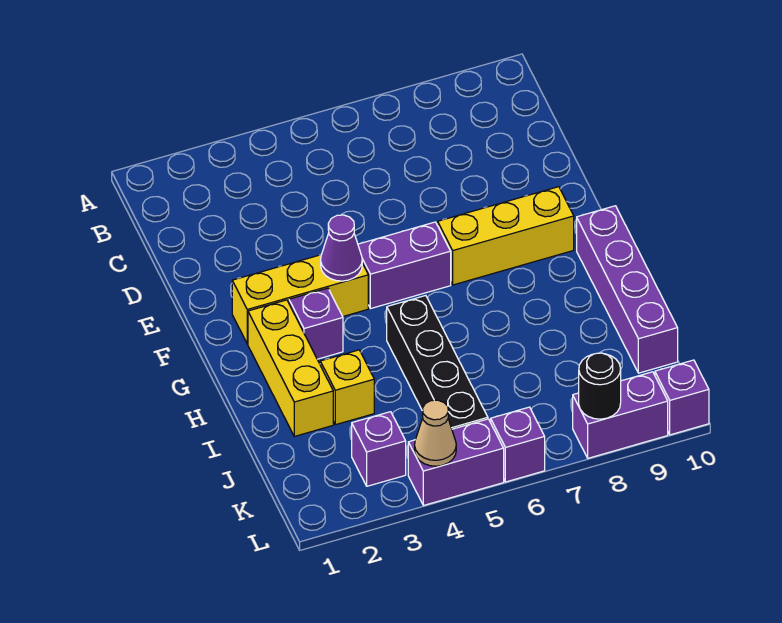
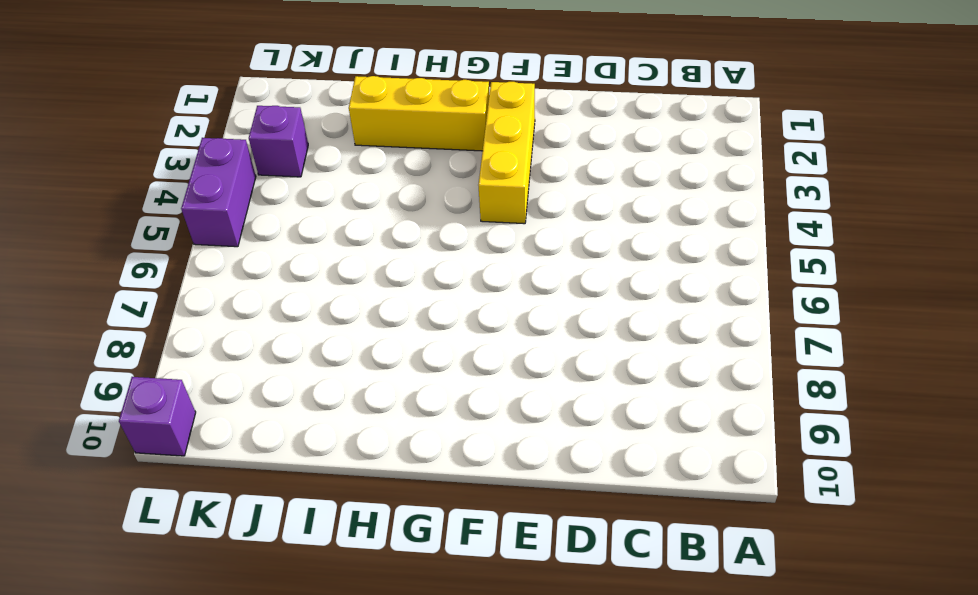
none -> purple brick F5:F6 level 1
none -> yellow brick F7:F9 level 1
none -> purple brick G3 level 1

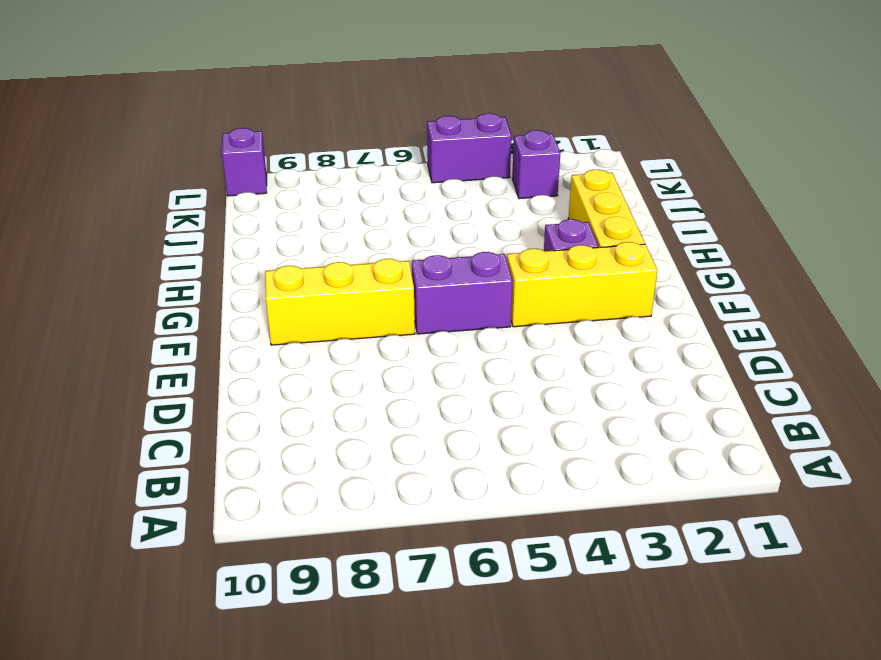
none -> purple brick G10:J10 level 1
none -> black brick H5:K5 level 1
none -> yellow brick I3 level 1

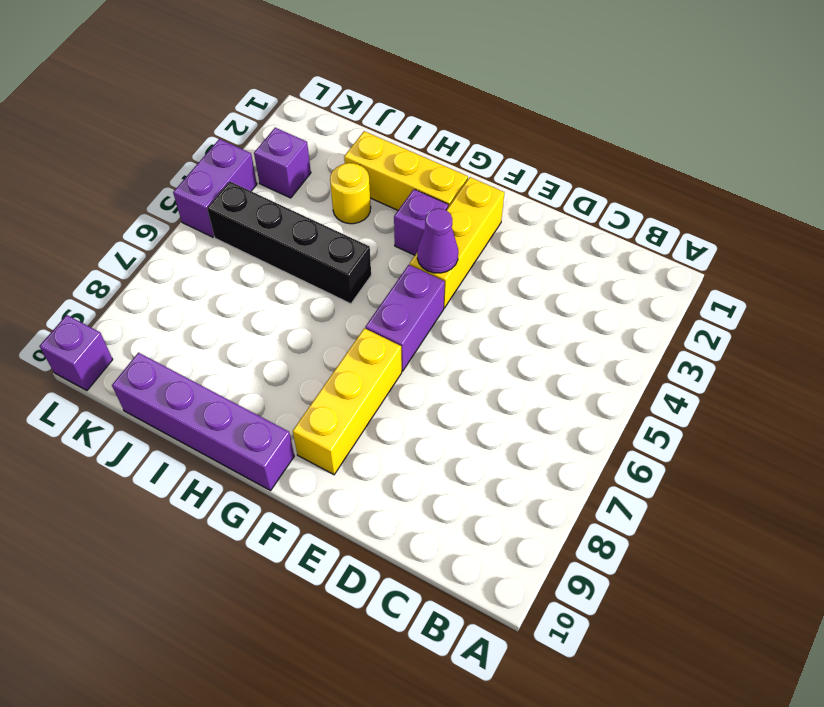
yellow round brick I3 level 1 -> yellow brick I3 level 1
none -> purple brick L6 level 1
none -> purple brick L8:L9 level 1
none -> tan cone L4 level 2

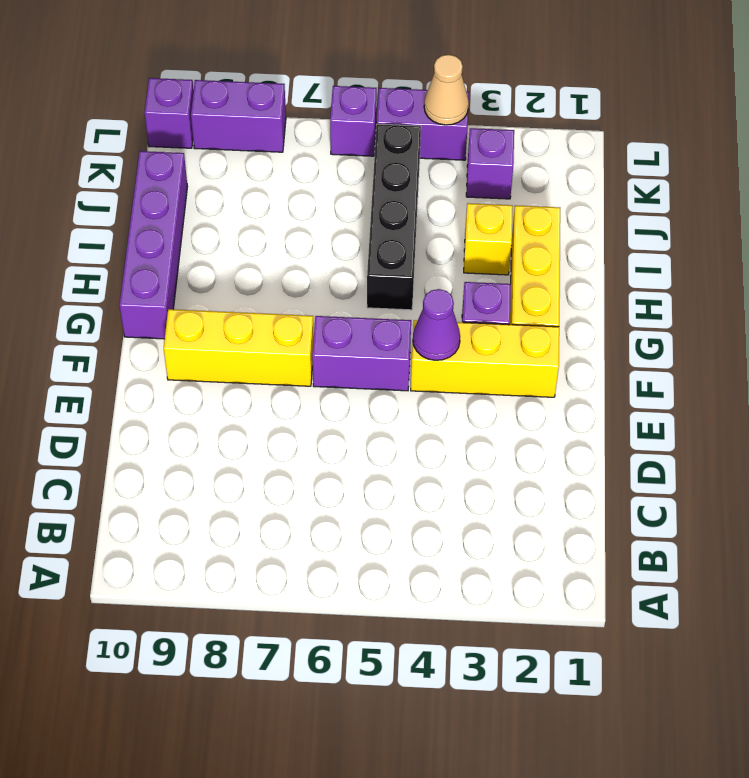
none -> black round brick L8 level 2

